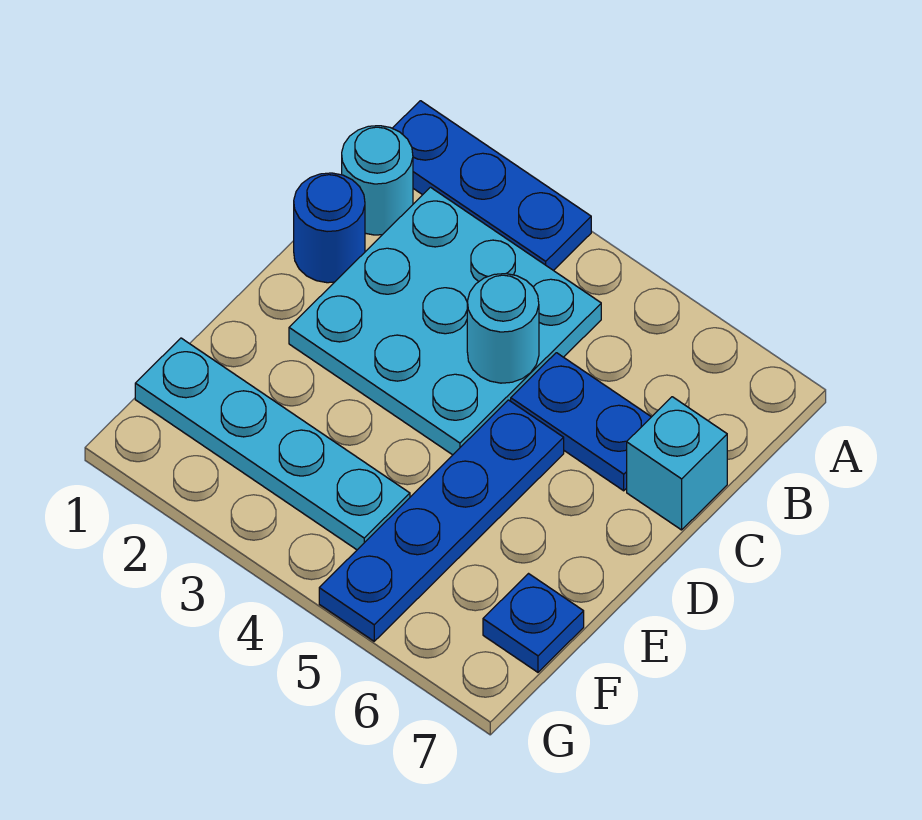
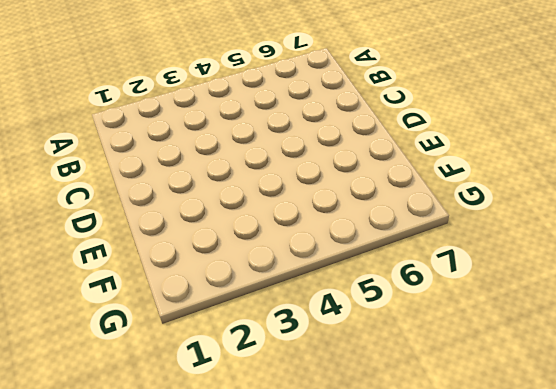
none -> blue plate A1:A3 level 1
none -> cyan round brick B1 level 1

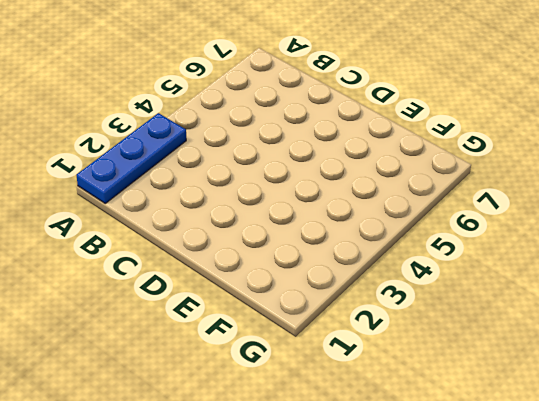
none -> cyan round brick B1 level 1
none -> cyan plate B2:D4 level 1

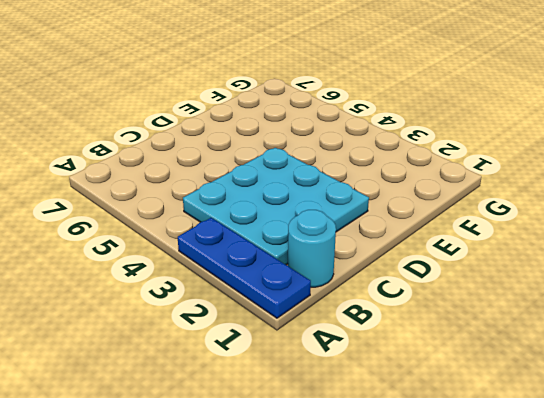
none -> blue round brick C1 level 1
none -> blue plate C5:C6 level 1

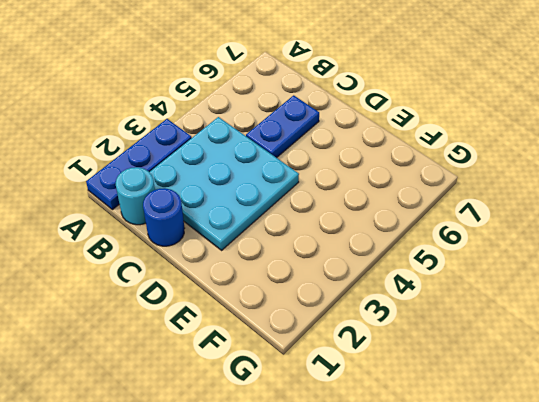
none -> cyan brick C7 level 1
none -> blue plate D5:G5 level 1

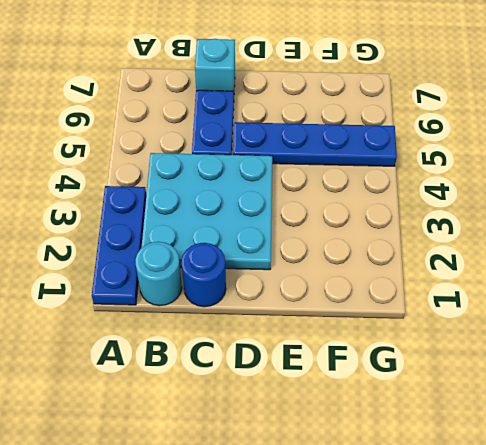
none -> cyan plate F1:F4 level 1
none -> blue plate F7 level 1

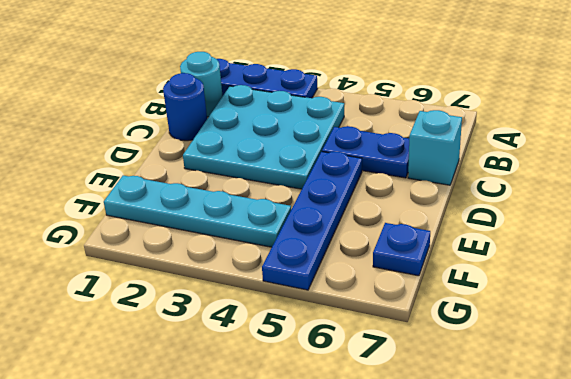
none -> cyan round brick C4 level 2

